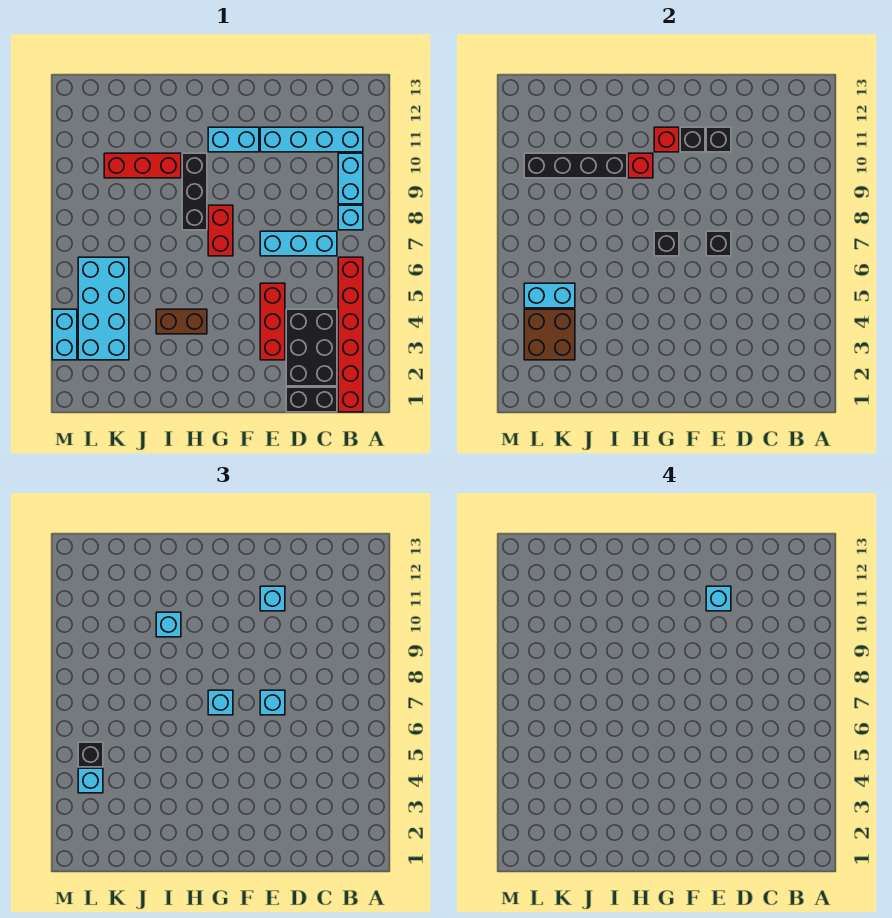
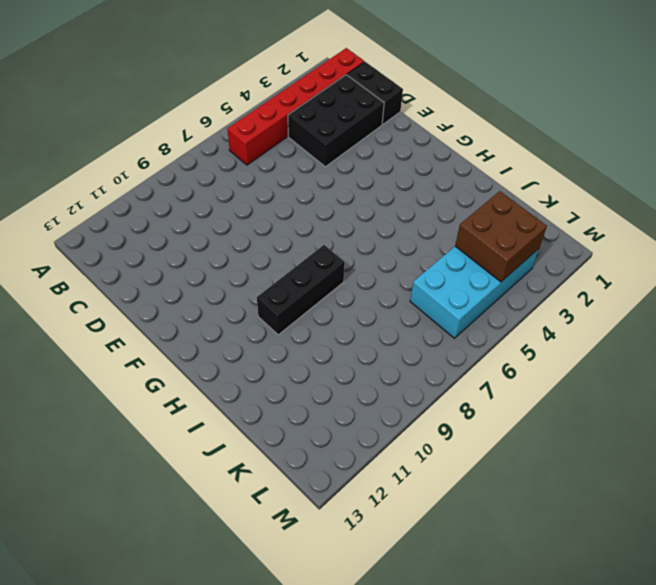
none -> cyan brick B8 level 1
none -> cyan brick B9:B10 level 1
none -> cyan brick B11:E11 level 1
none -> cyan brick C7:E7 level 1

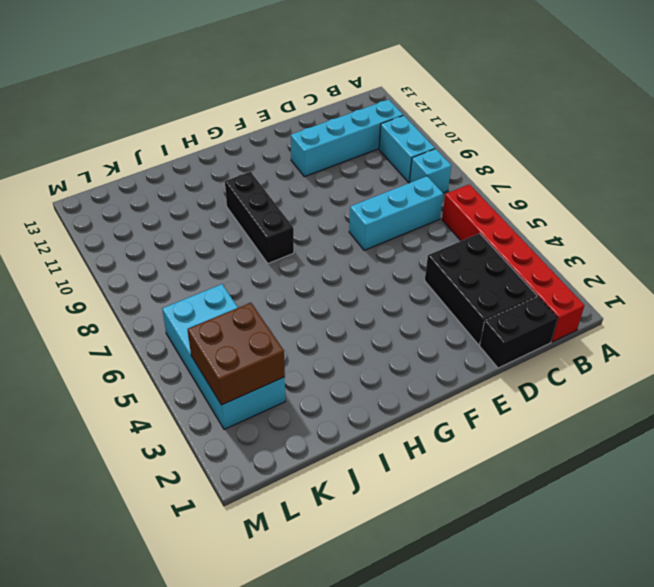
none -> red brick E3:E5 level 1
none -> cyan brick F11:G11 level 1
none -> red brick G7:G8 level 1
none -> brown brick H4:I4 level 1

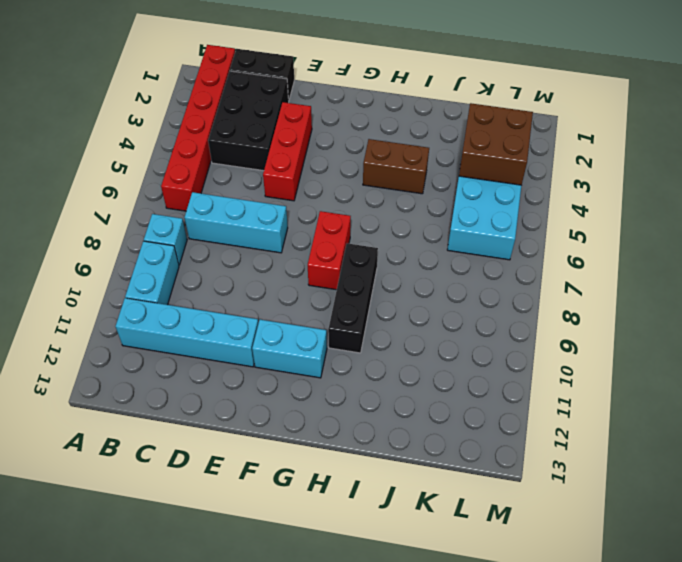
none -> red brick I10:K10 level 1
none -> cyan brick M3:M4 level 1
none -> black brick E7 level 2
none -> black brick E11 level 2

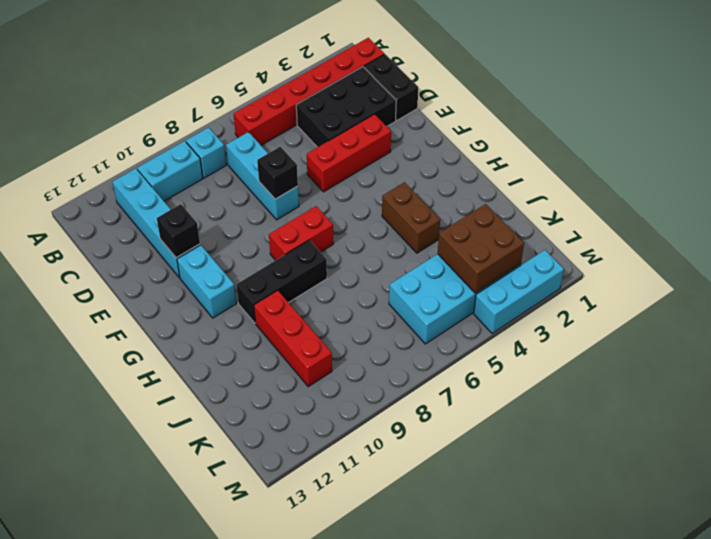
cyan brick M2:M4 level 1 -> cyan brick M3:M4 level 1
none -> black brick F11 level 2
none -> black brick G7 level 2
none -> red brick G11 level 2
none -> red brick H10 level 2

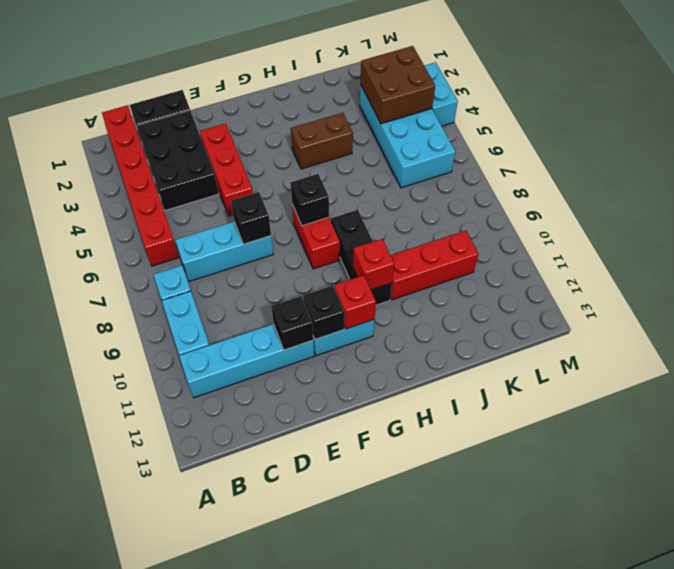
none -> black brick I10:L10 level 2
none -> cyan brick K5:L5 level 2
none -> cyan brick E7 level 3
none -> cyan brick E11 level 3

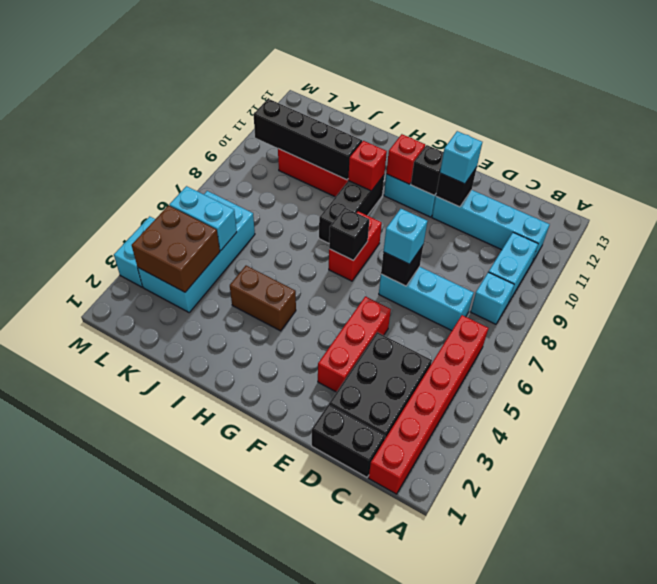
none -> cyan brick G7 level 3
none -> cyan brick I10 level 3
none -> cyan brick L4 level 3
none -> black brick L5 level 3

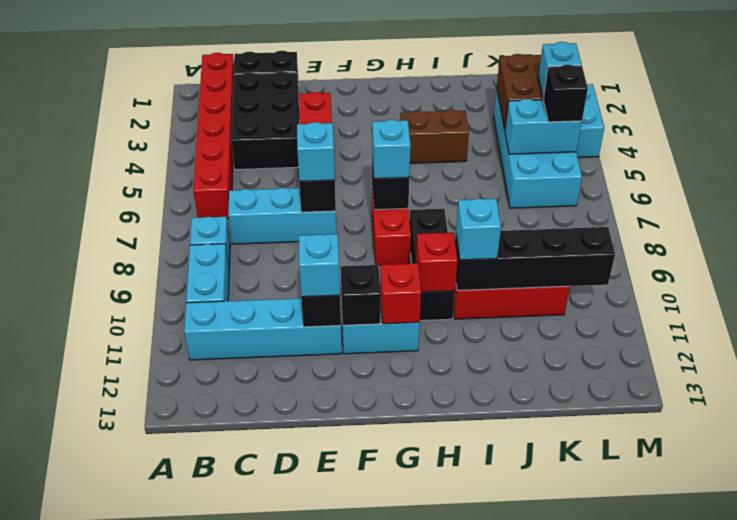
none -> cyan brick E11 level 4

